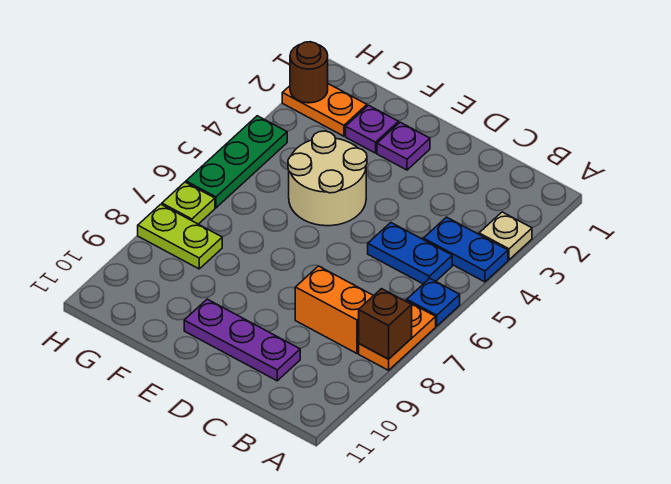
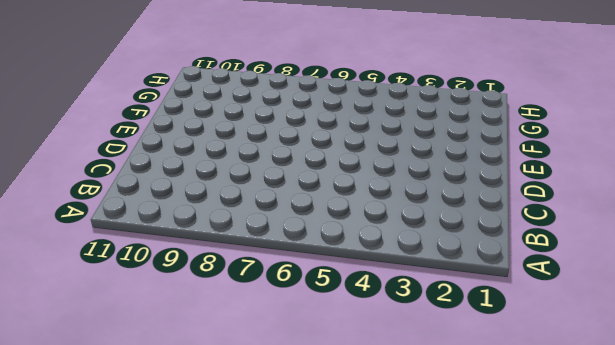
none -> tan plate A3 level 1
none -> blue plate A4:B4 level 1
none -> blue plate A6 level 1

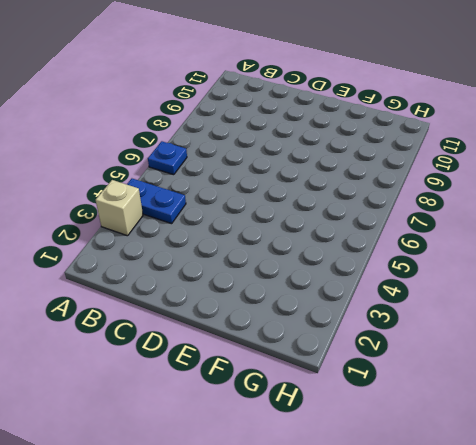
tan brick A3 level 1 -> tan plate A3 level 1
none -> orange plate A7:A8 level 1
none -> blue plate B5:C5 level 1
none -> orange brick B8:C8 level 1

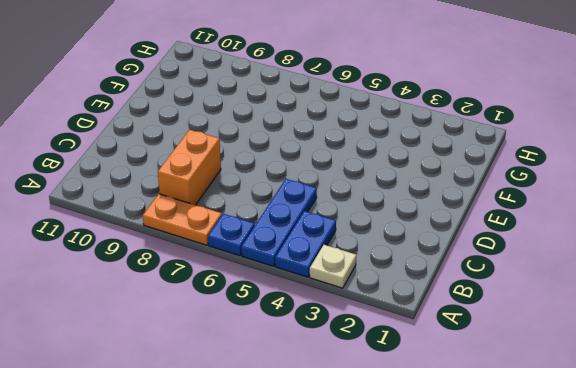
blue plate A5:C5 level 1 -> blue plate B5:C5 level 1
none -> purple plate C10:E10 level 1
none -> purple plate E2 level 1
none -> tan round brick E4:F5 level 1

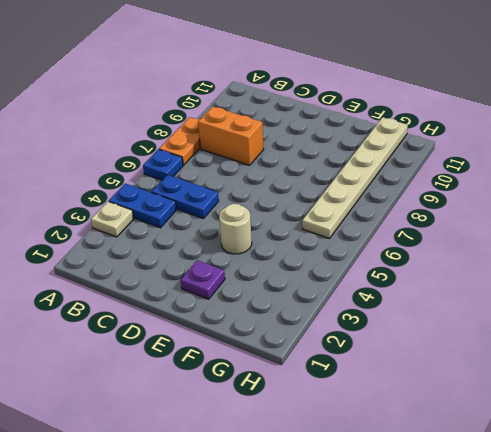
tan round brick E4 level 1 -> tan round brick E4:F5 level 1
tan plate G6:G11 level 1 -> lime plate G8:H8 level 1
none -> purple plate C10:E10 level 1
none -> purple plate F2 level 1
none -> orange plate G2:H2 level 1

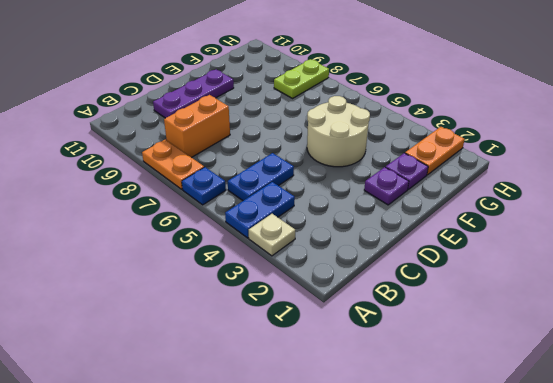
none -> green plate H4:H6 level 1
none -> lime plate H7 level 1
none -> brown brick A8 level 2

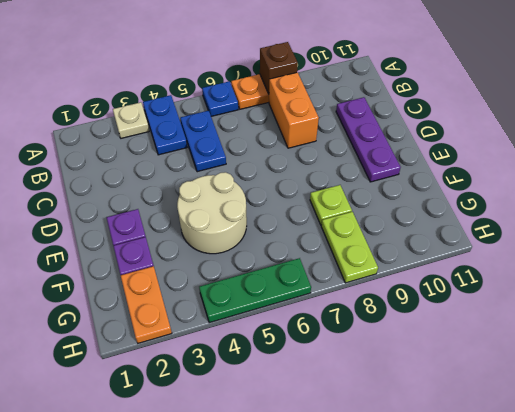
lime plate F8 level 1 -> lime plate H7 level 1
none -> brown round brick H2 level 2

